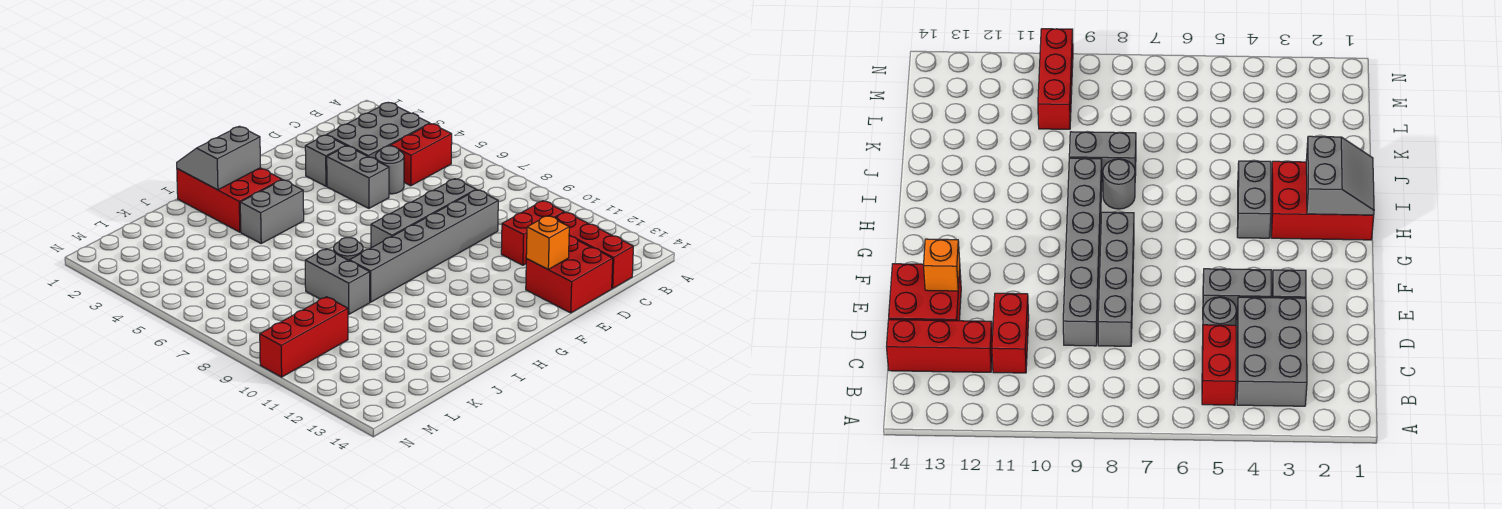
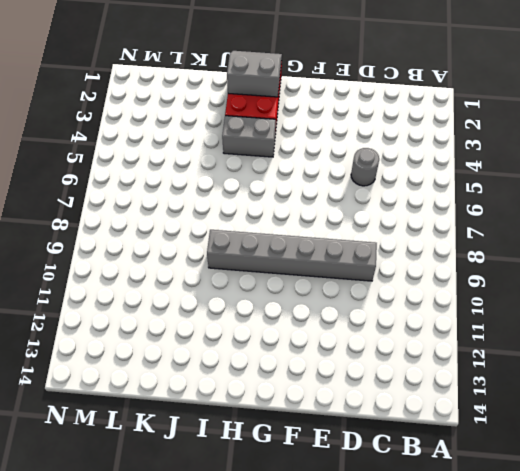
none -> grey brick B3:D4 level 1
none -> red brick B5:C5 level 1
none -> red brick C11:D11 level 1

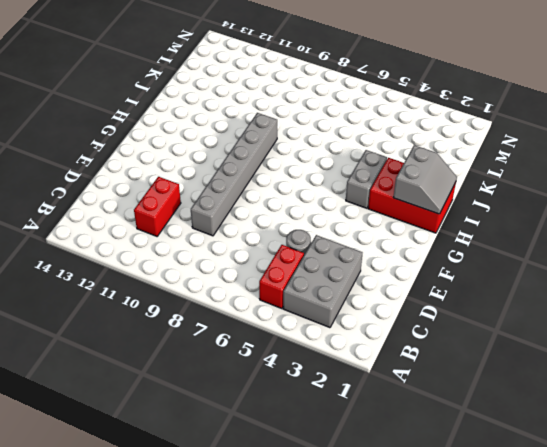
none -> red brick C12:C14 level 1
none -> grey brick D8:G8 level 1
none -> red brick D13:E14 level 1

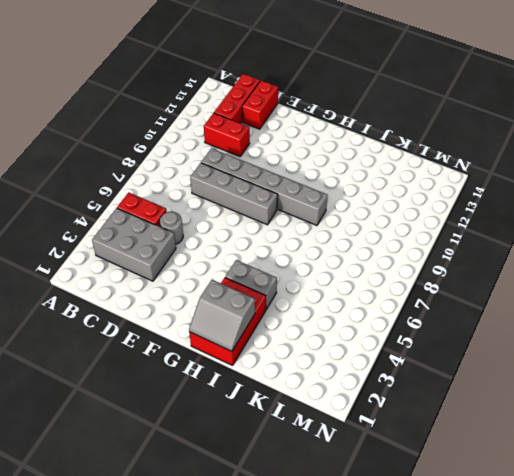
red brick D13:D14 level 1 -> red brick D13:E14 level 1
none -> grey brick E3 level 1
none -> grey brick E4:E5 level 1
none -> grey round brick I8 level 1

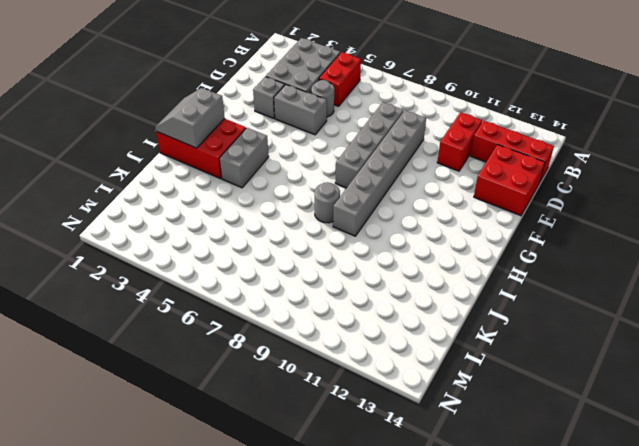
none -> grey brick J8:J9 level 1
none -> red brick L10:N10 level 1
none -> orange brick E13 level 2

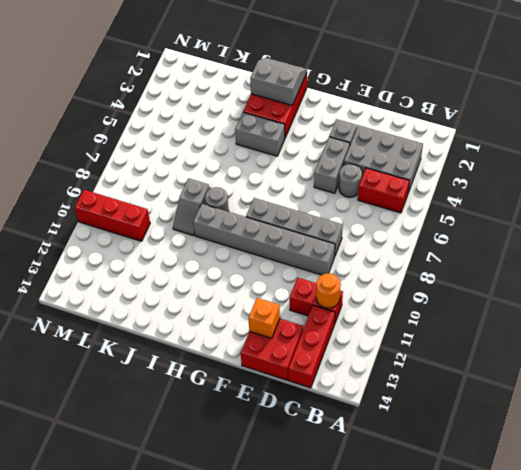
orange round brick C11 level 2 -> none
grey slope J8:J9 level 1 top 8 -> grey brick J8:J9 level 1

